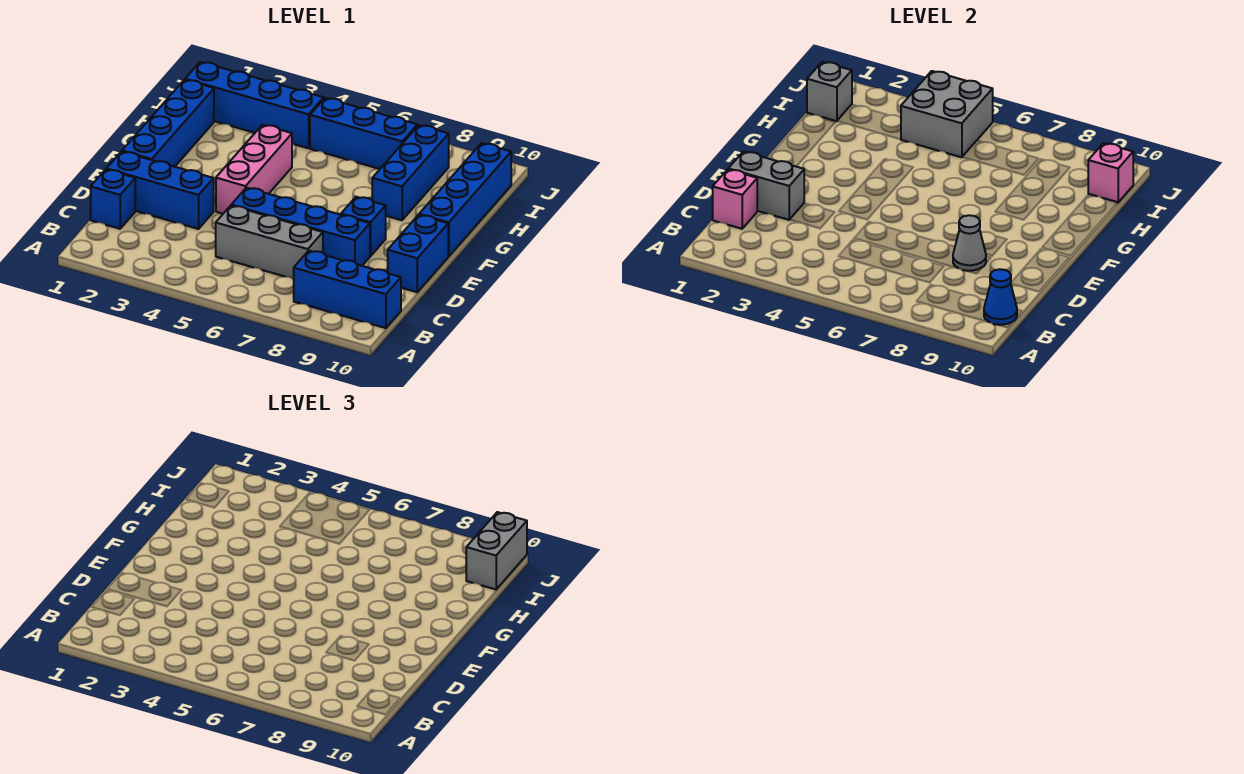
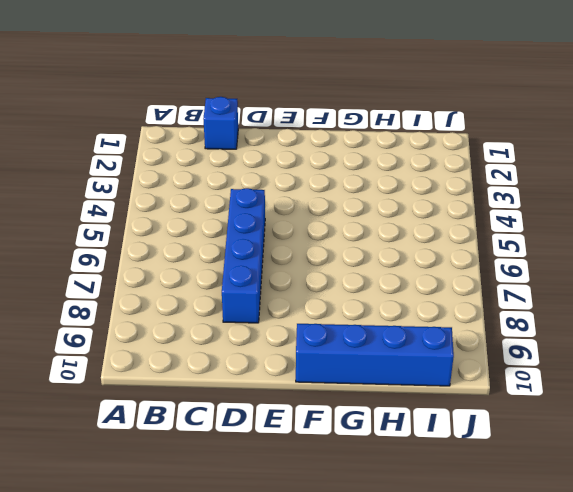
none -> blue brick B8:B10 level 1
none -> grey brick C5:C7 level 1
none -> blue brick D1:D3 level 1

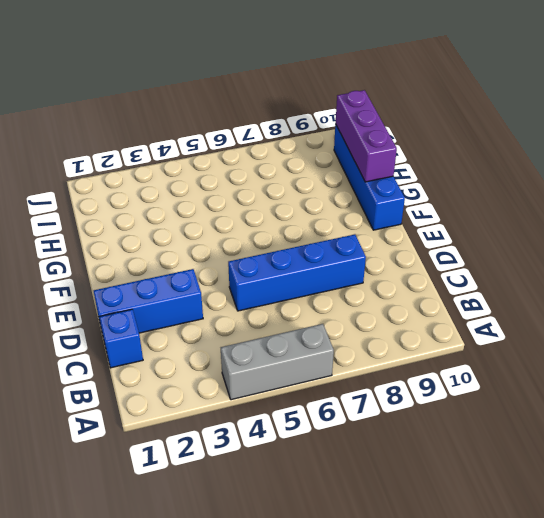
grey brick A4:A6 level 1 -> grey brick C5:C7 level 1
purple brick G10:I10 level 2 -> pink brick I10 level 2
none -> blue brick B8:B10 level 1
none -> blue brick D10:E10 level 1
none -> blue brick E1:H1 level 1

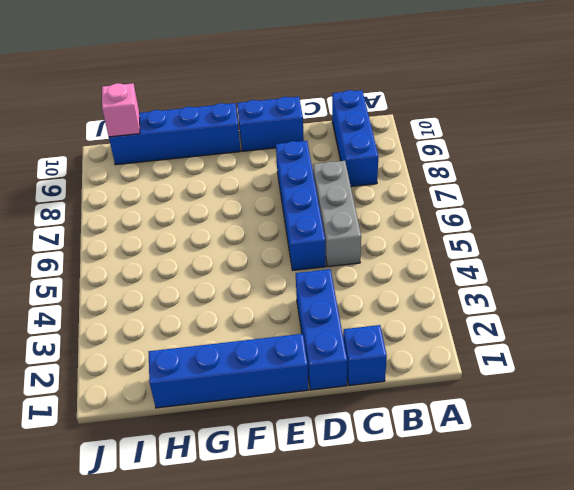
none -> pink brick E4:G4 level 1
none -> blue brick E8 level 1
none -> blue brick G8:I8 level 1

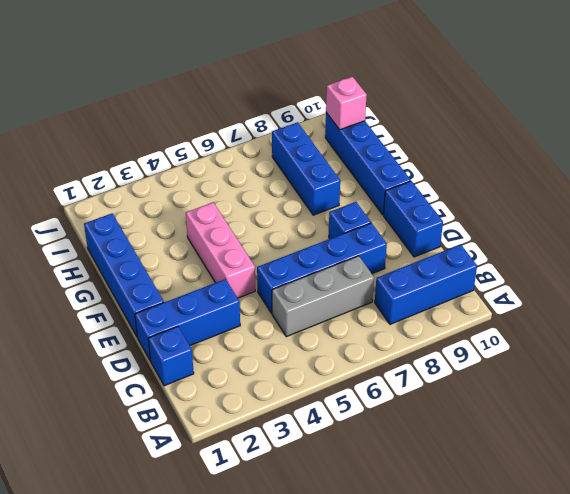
none -> blue brick I1:I4 level 1
none -> blue brick I5:I7 level 1
none -> blue cone B10 level 2

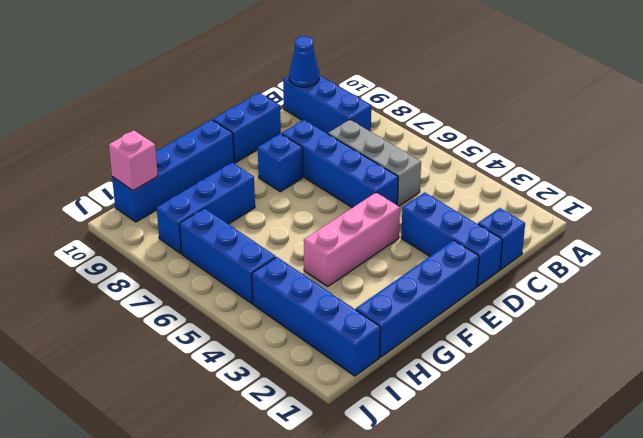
none -> pink brick C1 level 2
none -> grey brick D1:D2 level 2
none -> grey cone D8 level 2

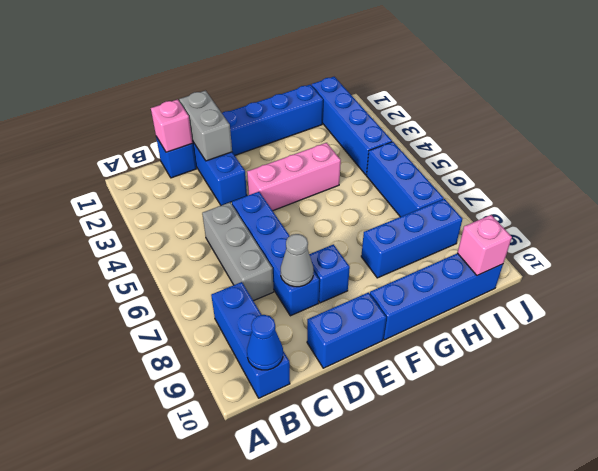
none -> grey brick I1 level 2
none -> grey brick I4:J5 level 2
none -> grey brick I10:J10 level 3

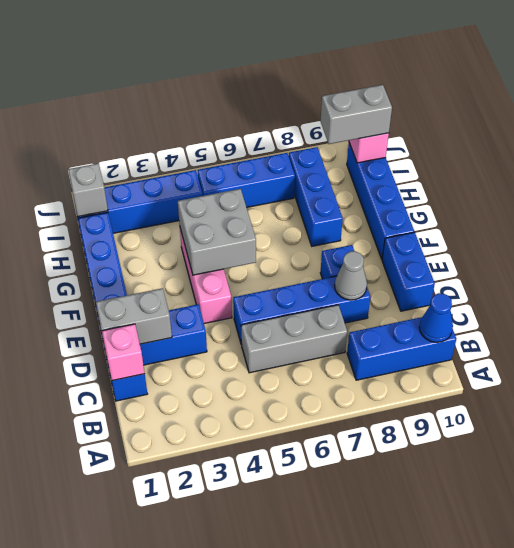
grey brick F4:G5 level 2 -> grey brick I4:J5 level 2
grey brick I9:I10 level 3 -> grey brick I10:J10 level 3

